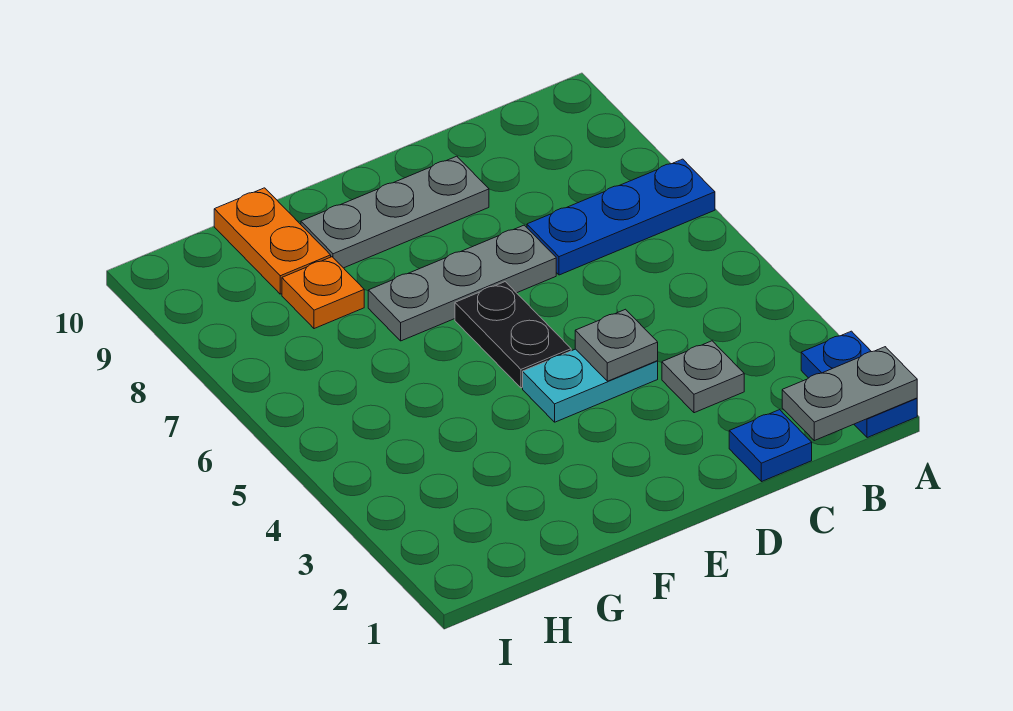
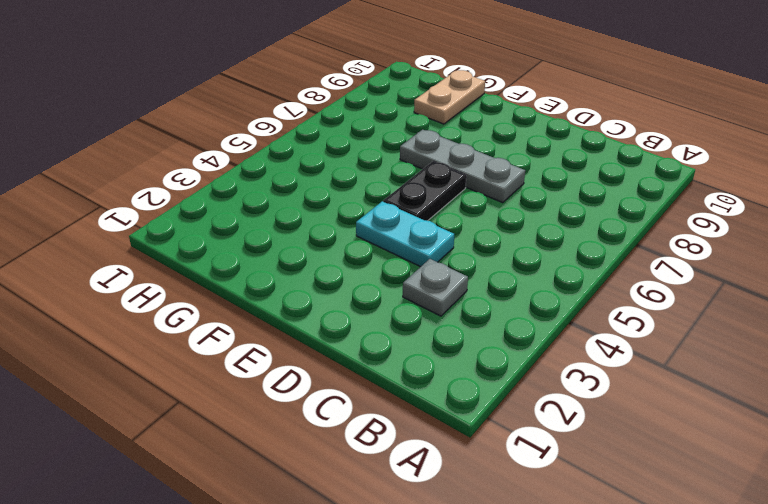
tan plate G9:G10 level 1 -> orange plate G9:G10 level 1
none -> blue plate A1:A2 level 1
none -> blue plate A7:C7 level 1
none -> blue plate C1 level 1

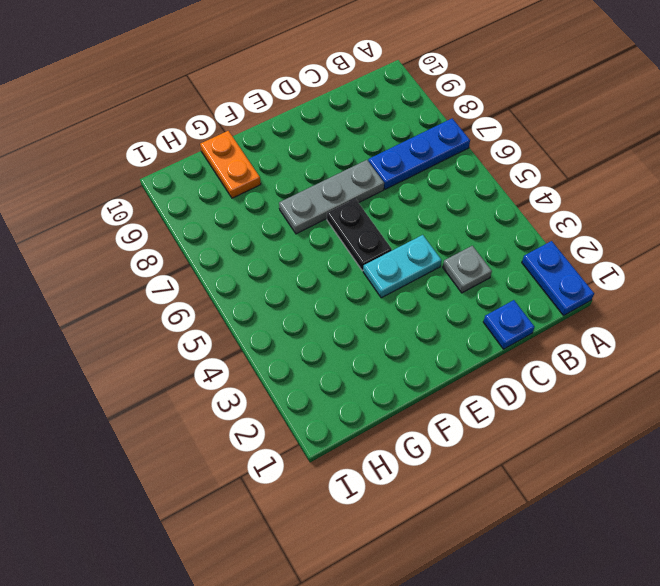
none -> grey plate D9:F9 level 1
none -> orange plate G8 level 1
none -> grey plate A1:B1 level 2

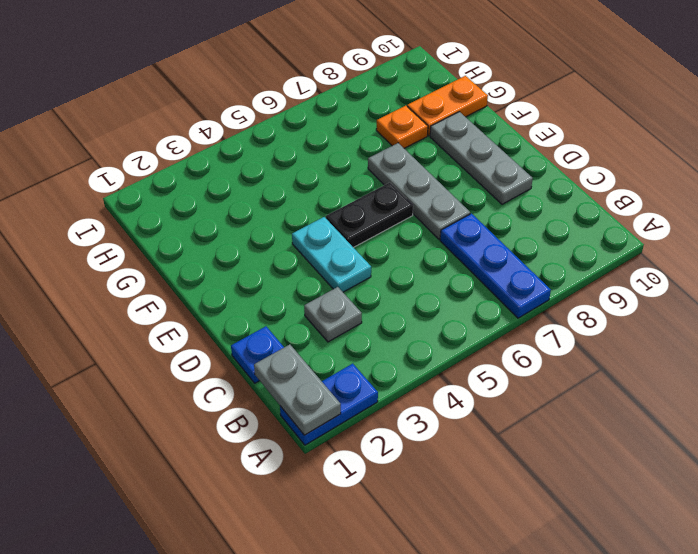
none -> grey plate D4 level 2

